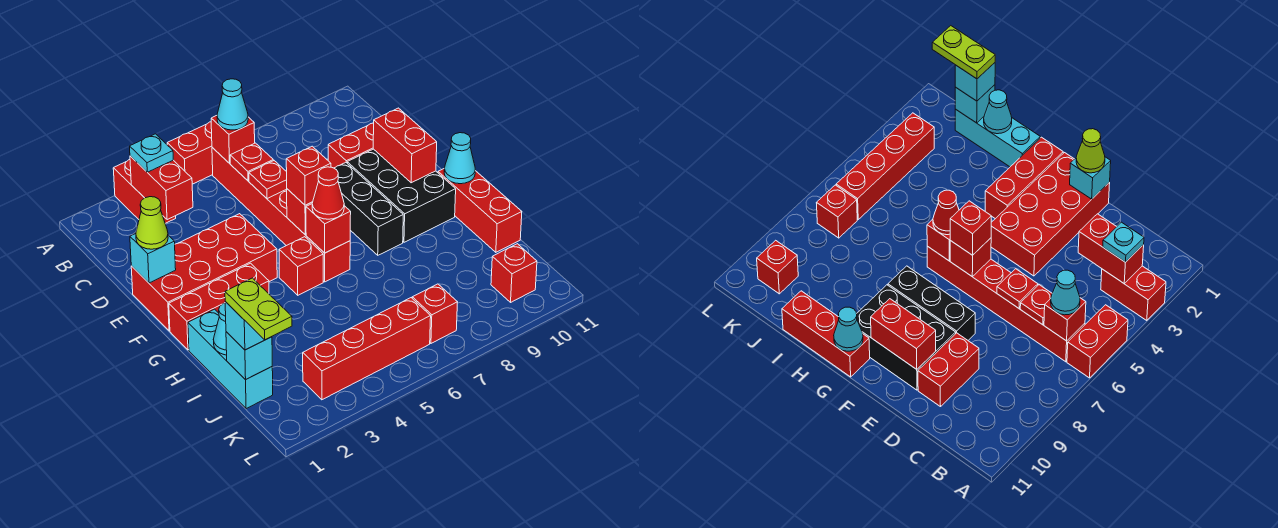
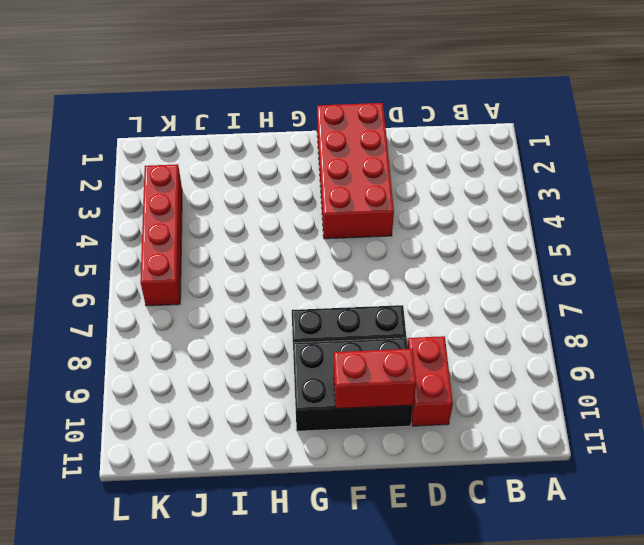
none -> red brick A3:B3 level 1
none -> red brick A5:A6 level 1
none -> red brick B6:G6 level 1
none -> red brick G1:G3 level 1

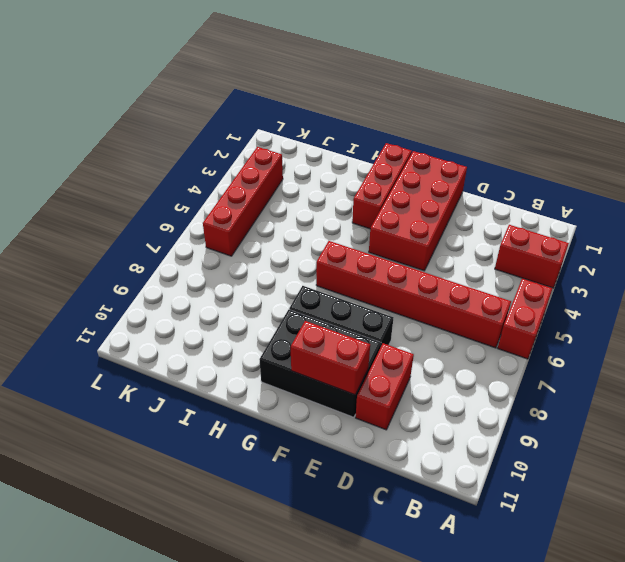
none -> red brick G5 level 1
none -> red brick G11:I11 level 1
none -> cyan brick H1:J1 level 1
none -> red brick K7 level 1

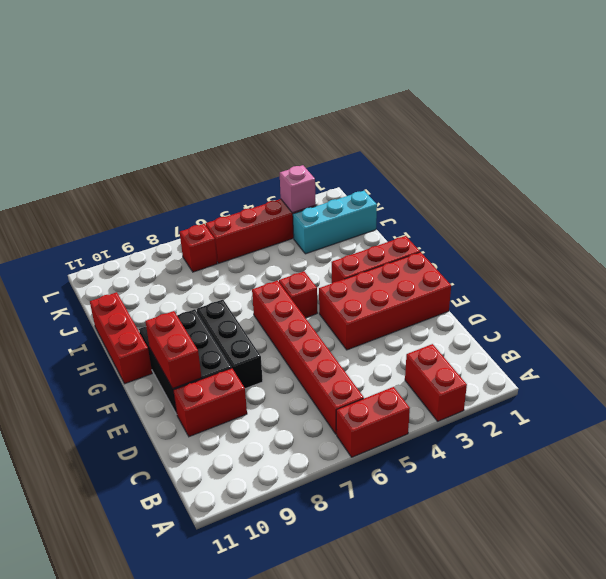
cyan brick J1:J3 level 1 -> cyan brick H1:J1 level 1
pink brick K3 level 2 -> none
none -> red brick K10 level 1
none -> red brick B3:C3 level 2
none -> red brick B6 level 2
none -> red plate C6 level 2

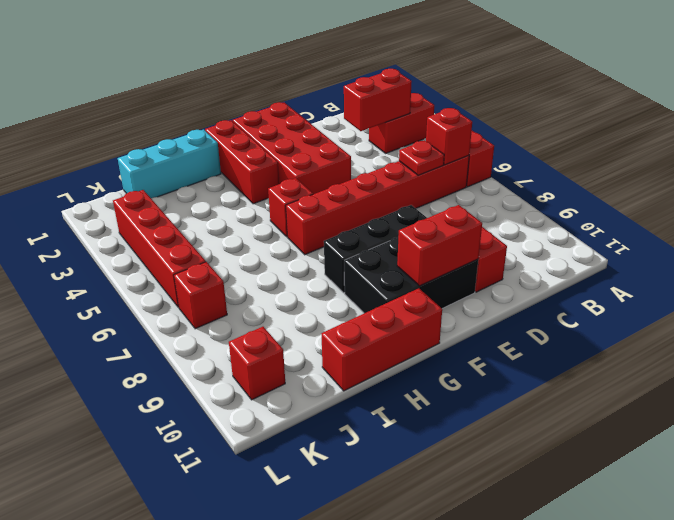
none -> red plate D6 level 2
none -> cyan brick E1 level 2
none -> red brick F6 level 2
none -> red brick G6 level 2

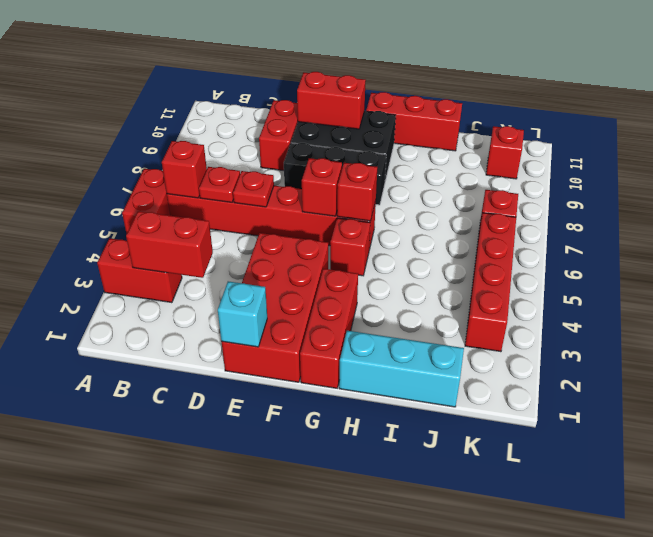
none -> cyan cone G11 level 2
none -> cyan cone I1 level 2
none -> cyan brick J1 level 2
none -> cyan plate B3 level 3

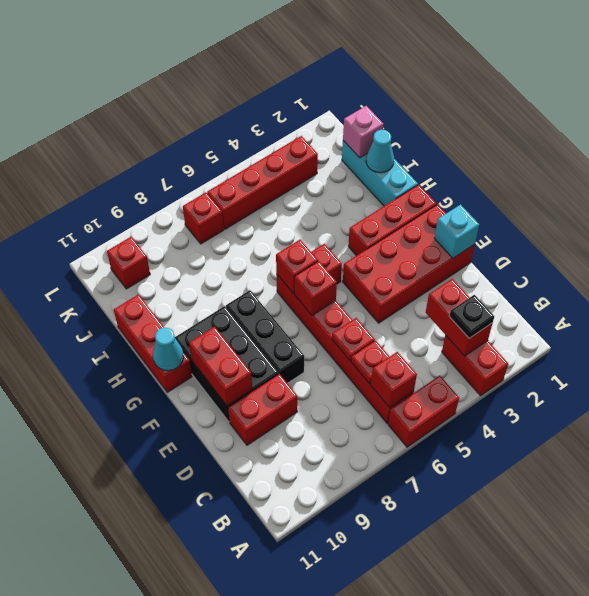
black plate B3 level 3 -> cyan plate B3 level 3
pink brick J1 level 2 -> cyan brick J1 level 2
none -> cyan cone B6 level 3
none -> lime cone E1 level 3
none -> red brick F6 level 3
none -> red cone G6 level 3

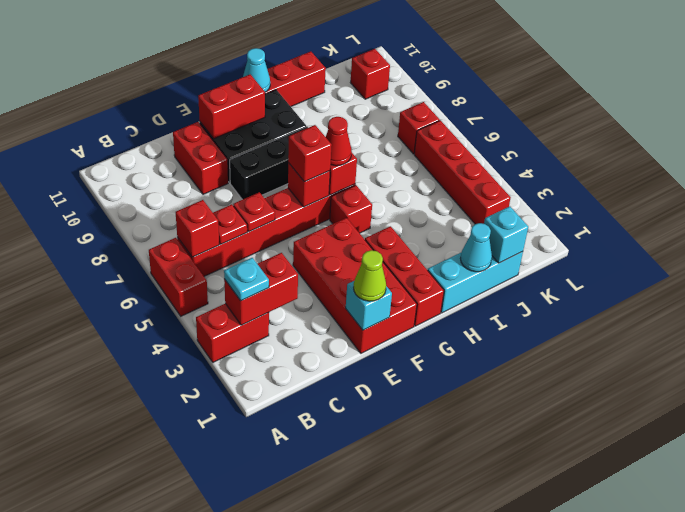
none -> cyan cone B6 level 3
none -> cyan brick J1 level 3
none -> lime plate J1:K1 level 4

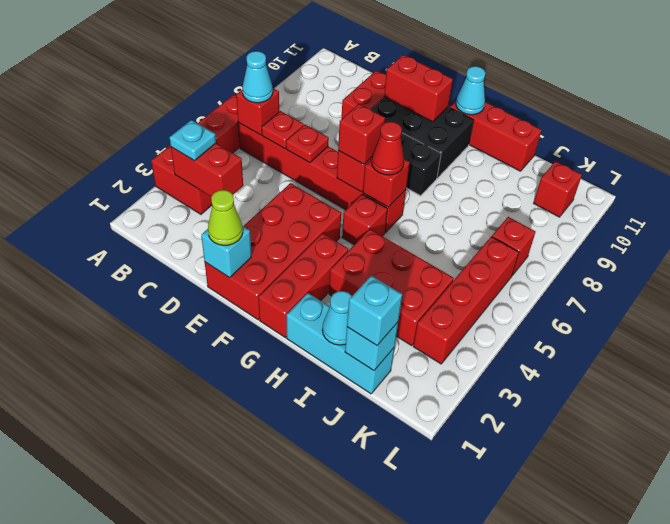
red brick H3:J4 level 1 -> none
none -> lime plate J1:K1 level 4

